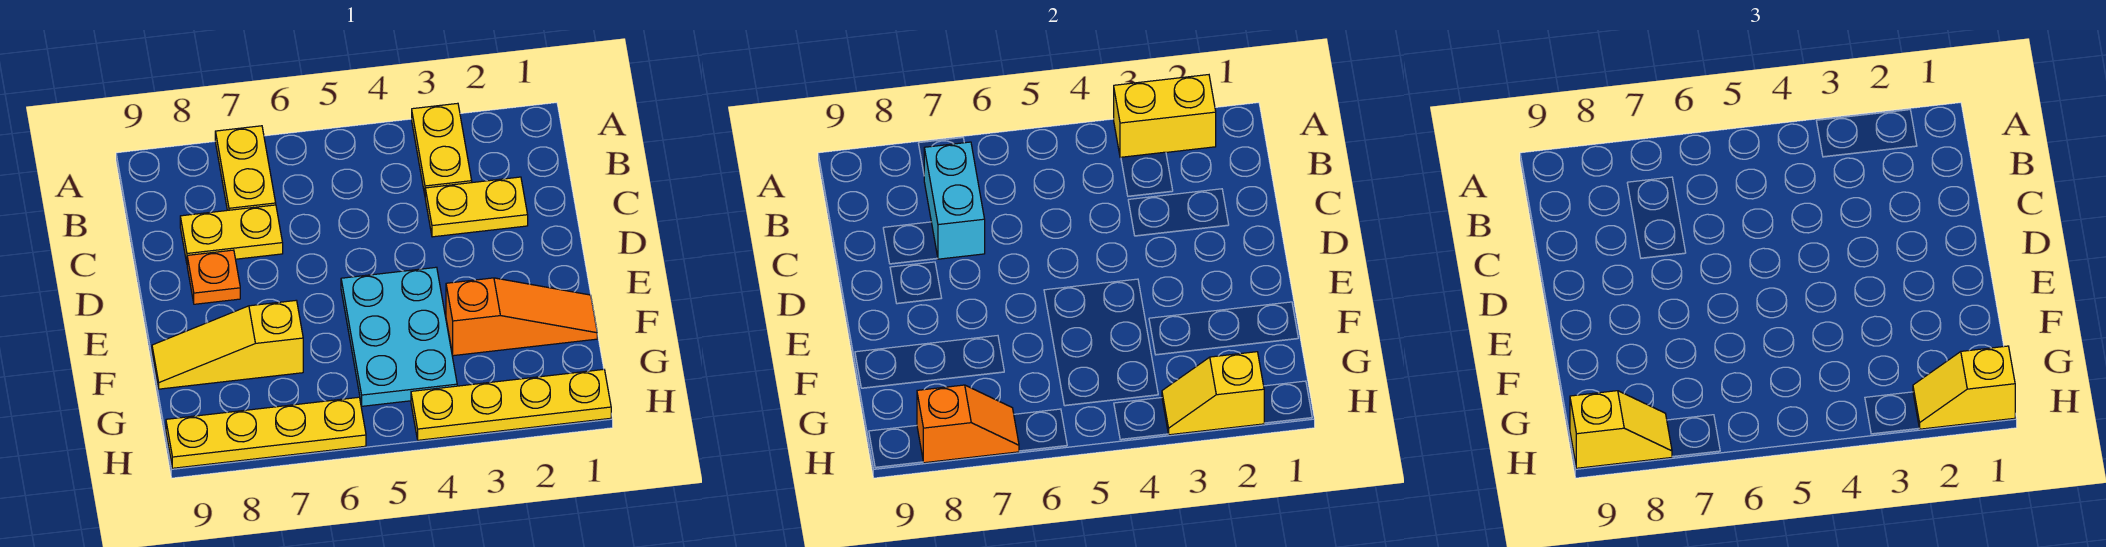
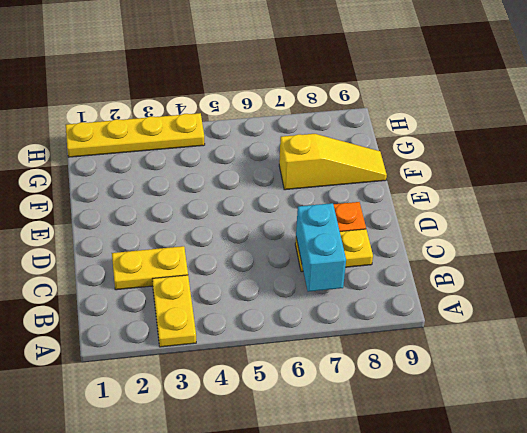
none -> yellow plate A7:B7 level 1
none -> cyan plate E4:G5 level 1
none -> orange slope F1:F3 level 1 top 3

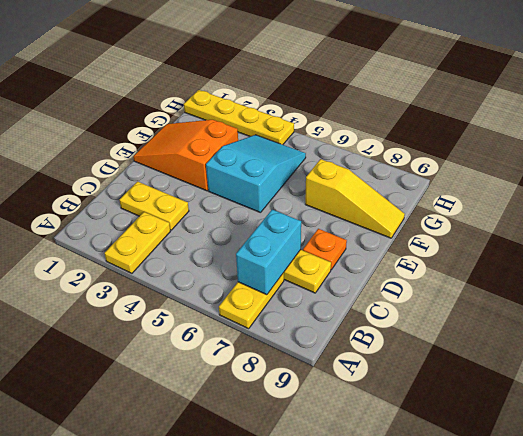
orange slope E1:F3 level 1 top 3 -> orange slope F1:F3 level 1 top 3
cyan slope E4:G5 level 1 top E -> cyan plate E4:G5 level 1
none -> yellow plate H6:H9 level 1
none -> yellow brick A2:A3 level 2
none -> yellow slope H2:H3 level 2 top 2

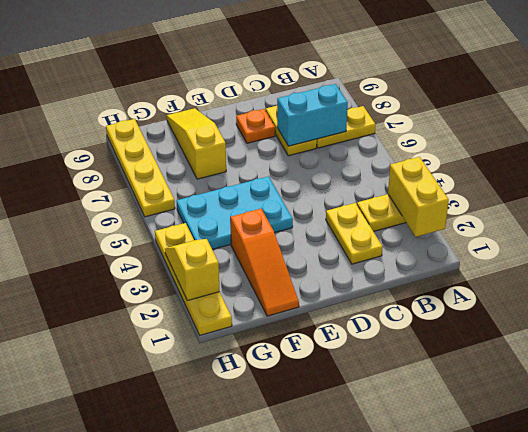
none -> orange slope H7:H8 level 2 top 8
none -> yellow slope H1:H2 level 3 top 1
none -> yellow slope H8:H9 level 3 top 9

